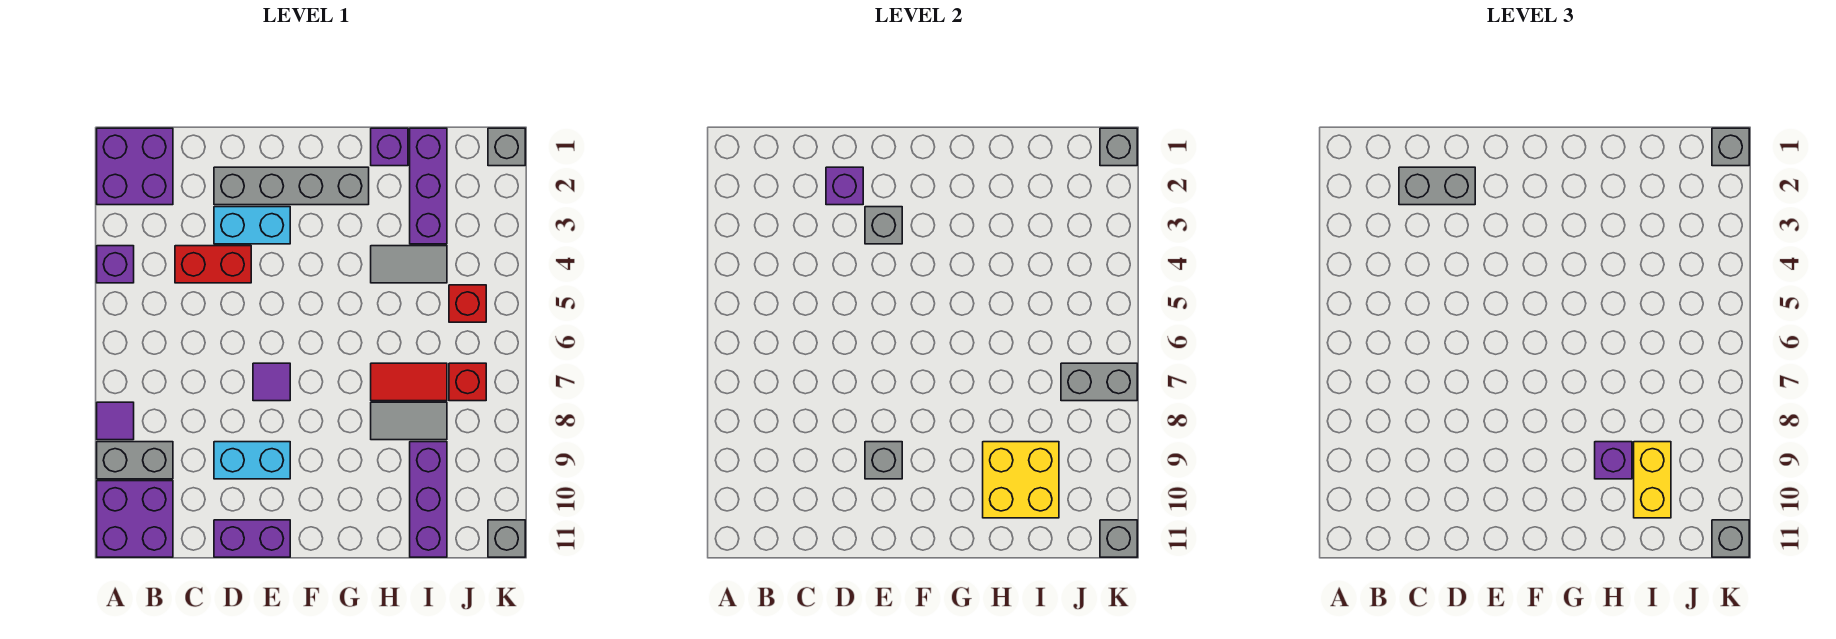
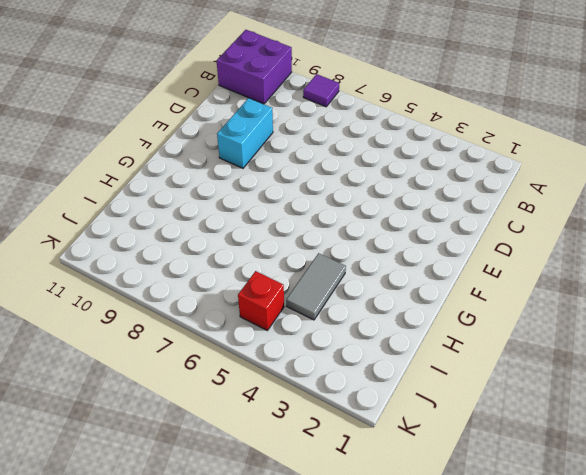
none -> purple brick A1:B2 level 1
none -> purple brick A4 level 1
none -> grey brick A9:B9 level 1
none -> red brick C4:D4 level 1

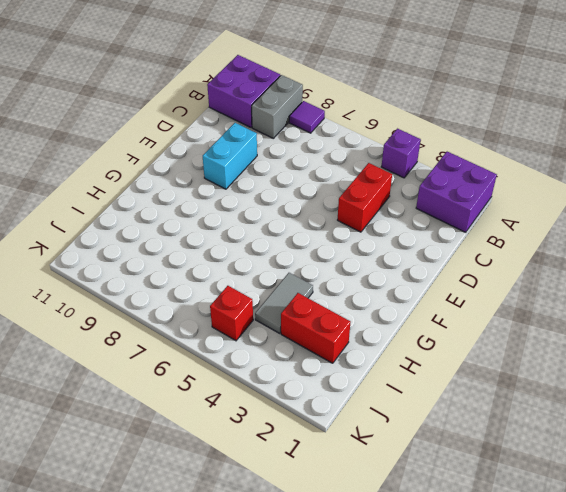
red brick I2:I3 level 1 -> purple brick I1:I3 level 1
none -> grey brick D2:G2 level 1
none -> cyan brick D3:E3 level 1
none -> purple brick D11:E11 level 1
none -> purple tile E7 level 1

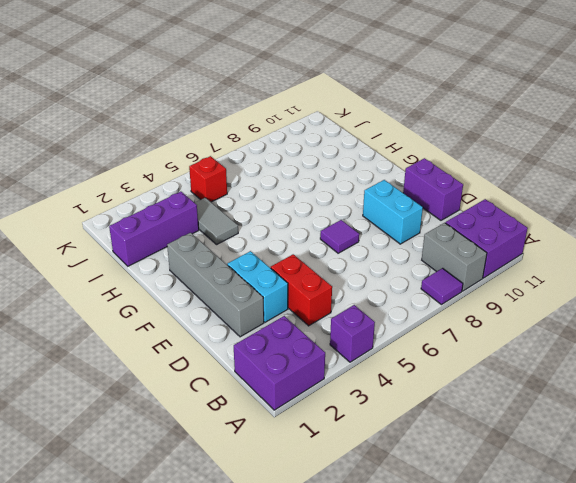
none -> purple brick H1 level 1
none -> red tile H7:I7 level 1
none -> grey tile H8:I8 level 1
none -> purple brick I9:I11 level 1

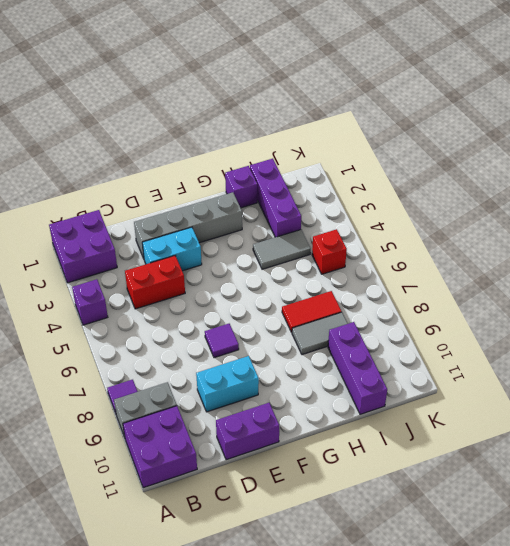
none -> red brick J7 level 1
none -> grey brick K1 level 1
none -> grey brick K11 level 1
none -> purple brick D2 level 2

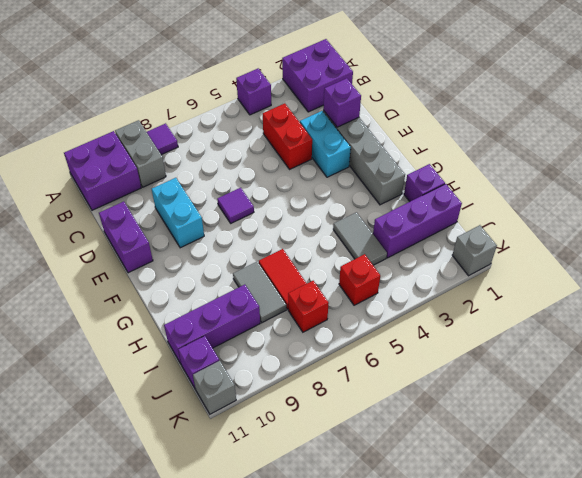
purple brick J11 level 1 -> purple brick H9 level 3
none -> grey brick E3 level 2
none -> grey brick E9 level 2
none -> yellow brick H9:I10 level 2
none -> grey brick J7:K7 level 2

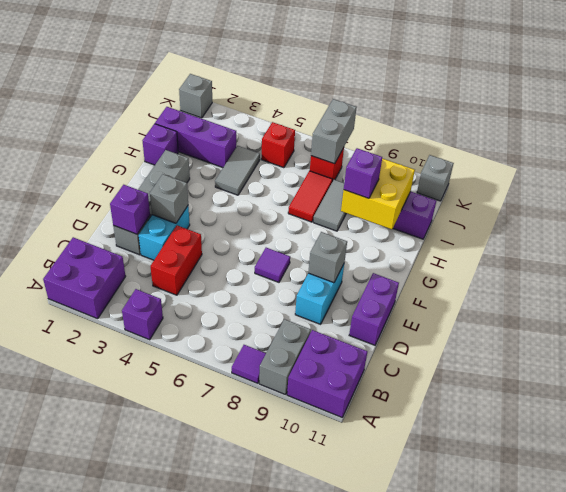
none -> grey brick K1 level 2
none -> grey brick K11 level 2
none -> grey brick C2:D2 level 3
none -> yellow brick I9:I10 level 3

